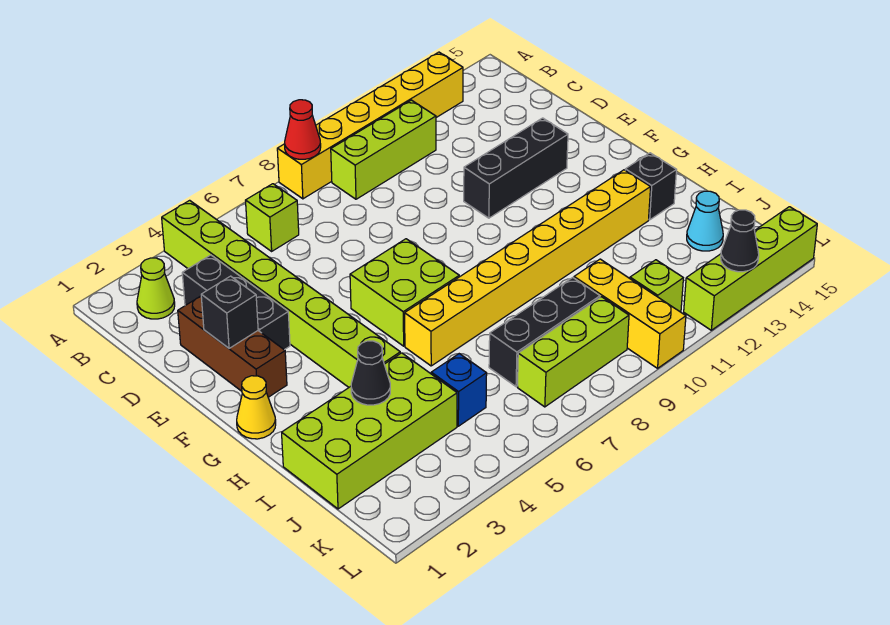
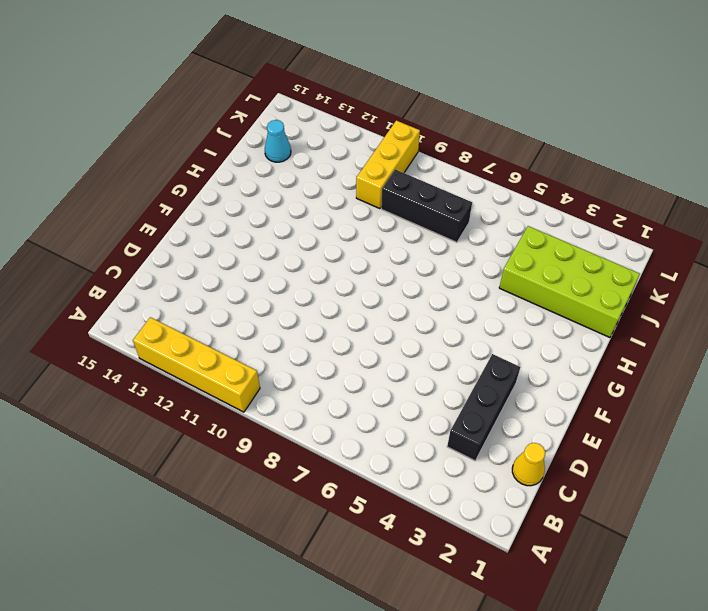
yellow brick A10:A13 level 1 -> yellow brick A8:A13 level 1
yellow cone C1 level 1 -> yellow cone G1 level 1
none -> lime brick A4:H4 level 1
none -> lime cone B2 level 1
none -> lime brick B6 level 1

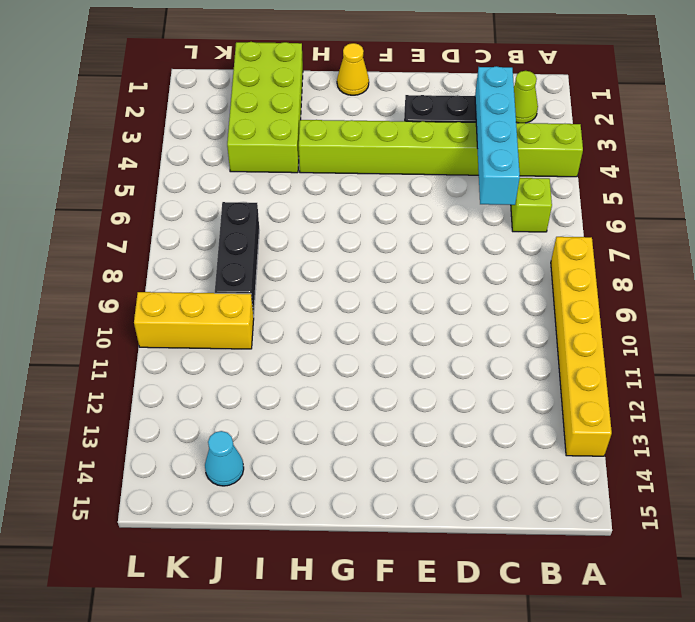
cyan brick C3:C6 level 2 -> none
none -> lime brick B9:B11 level 1
none -> brown brick D2:F2 level 1
none -> black brick E11:E13 level 1

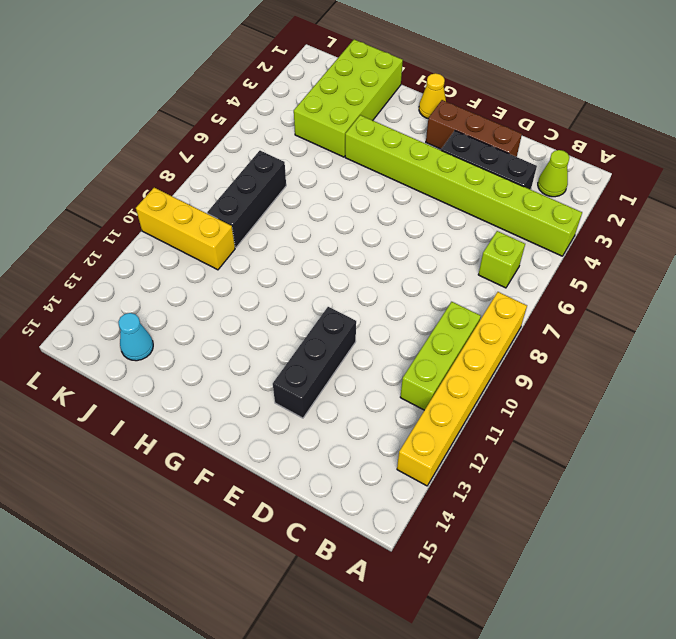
none -> lime brick F6:G7 level 1
none -> yellow brick H6:H13 level 1
none -> black brick H14 level 1

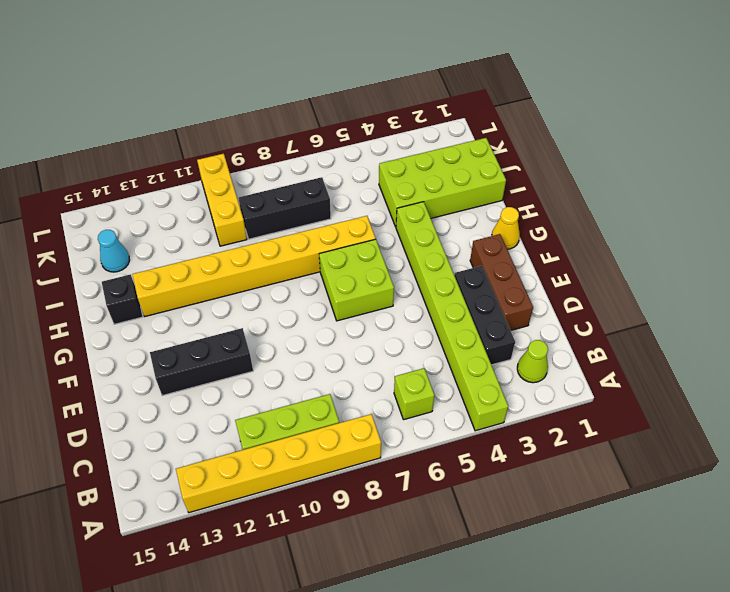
none -> blue brick J5 level 1
none -> lime brick K7:K9 level 1
none -> lime brick K11 level 1

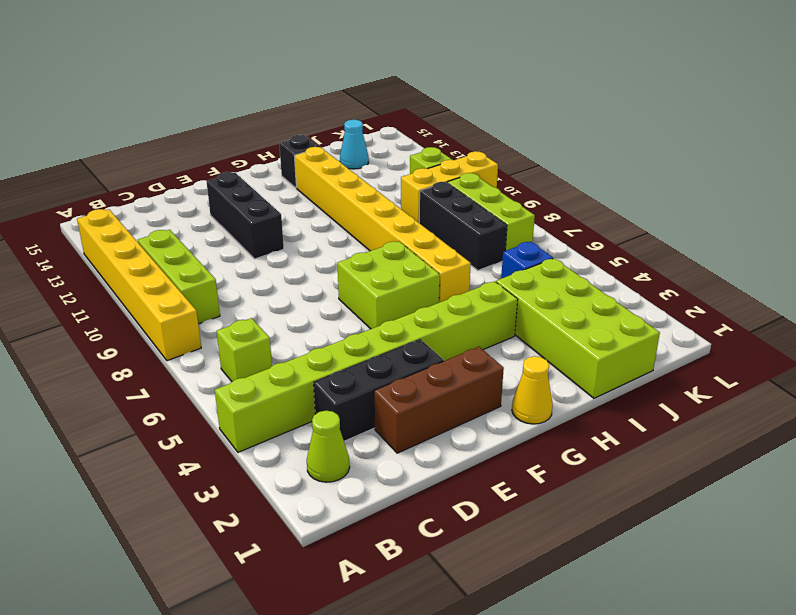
none -> lime brick L12:L15 level 1
none -> red cone A8 level 2
none -> black brick E2 level 2

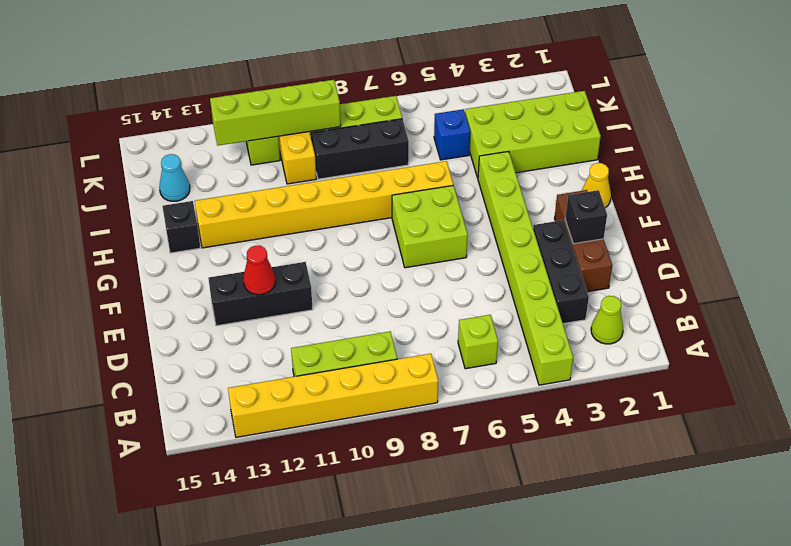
red cone E12 level 2 -> red cone A8 level 2
lime brick K9:K12 level 2 -> lime brick L12:L15 level 1
none -> black cone I3 level 2
none -> black cone L13 level 2

